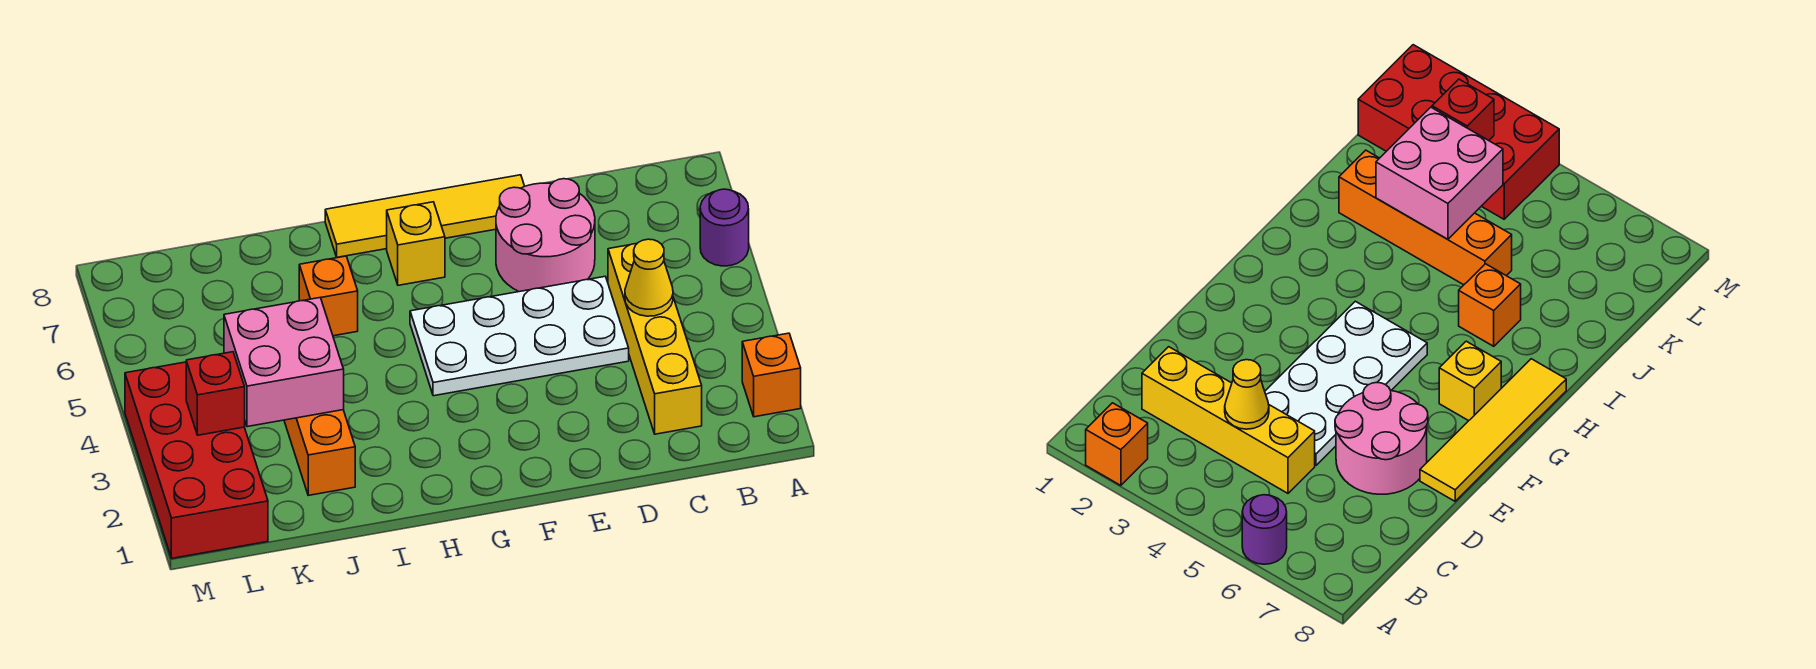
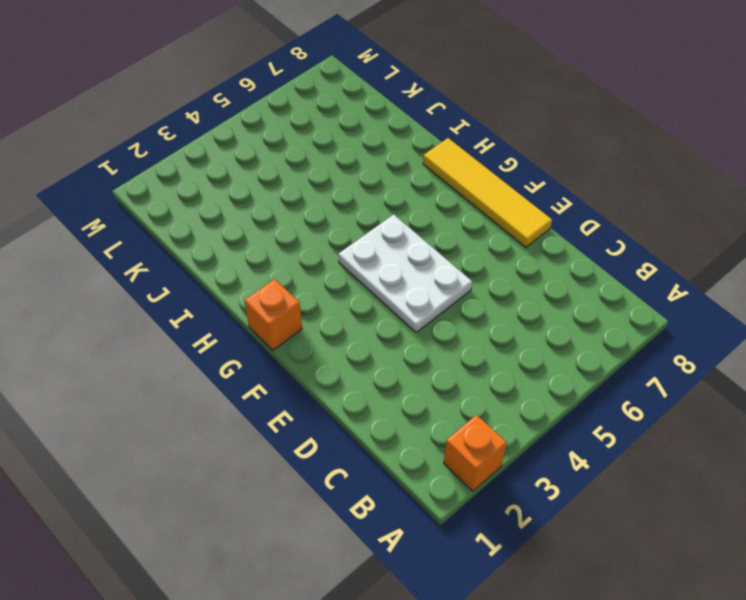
white plate E4:G5 level 1 -> white plate D4:G5 level 1
orange brick G1 level 1 -> orange brick I6 level 1
none -> purple round brick A6 level 1
none -> yellow brick C2:C5 level 1
none -> pink round brick D6:E7 level 1

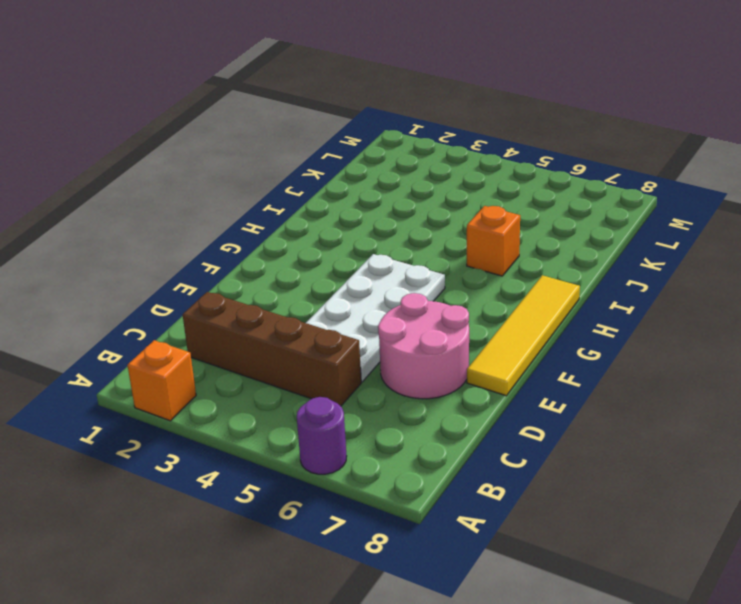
brown brick C2:C5 level 1 -> yellow brick C2:C5 level 1
none -> yellow brick G7 level 1
none -> orange brick J2:J5 level 1
none -> red brick L1:M4 level 1

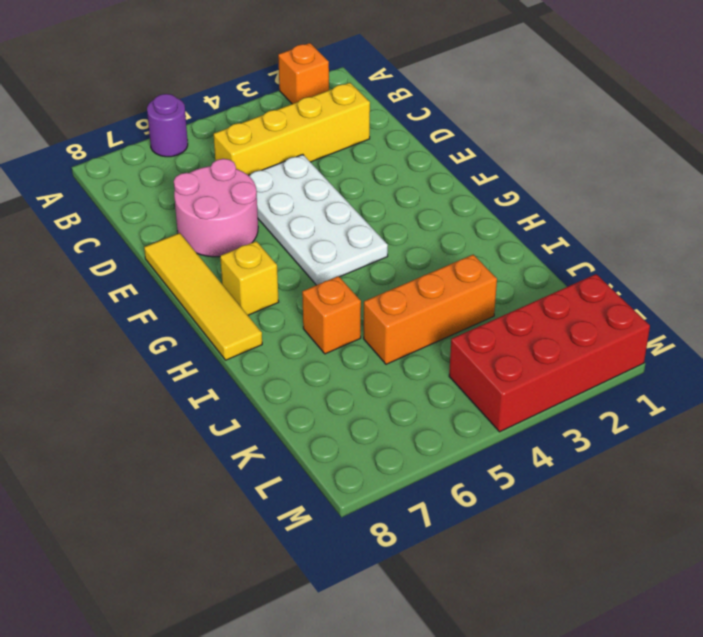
orange brick J3:J5 level 1 -> orange brick J2:J5 level 1
none -> yellow cone C4 level 2
none -> pink brick J3:K4 level 2
none -> red brick L3 level 2

